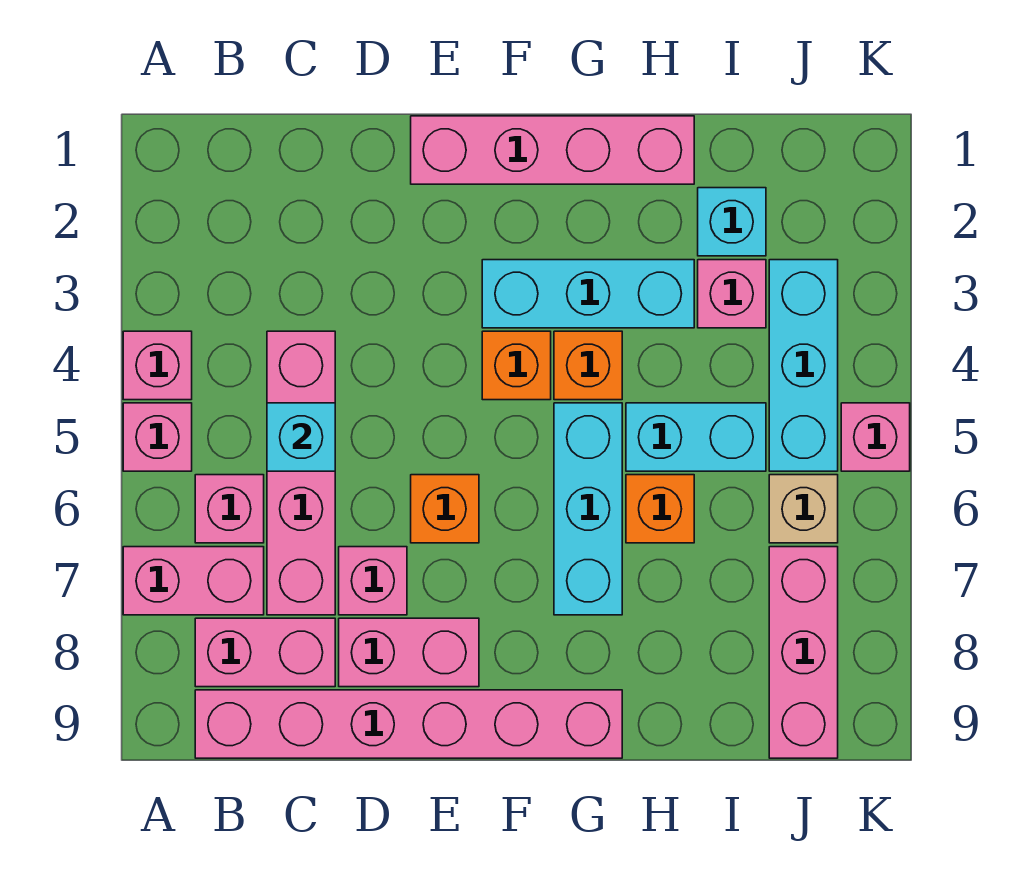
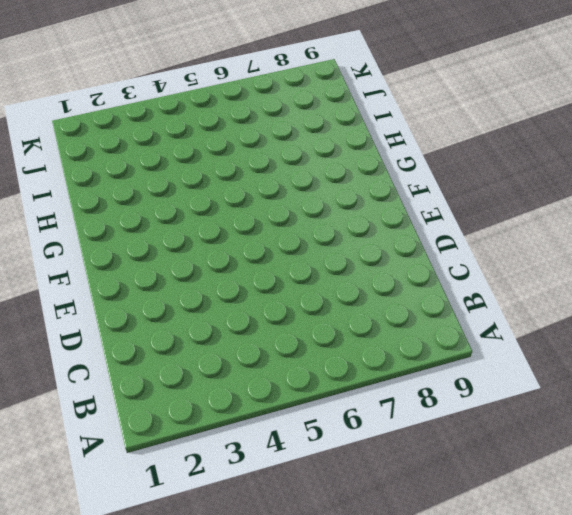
none -> pink brick A4 level 1
none -> pink brick A5 level 1
none -> pink brick A7:B7 level 1

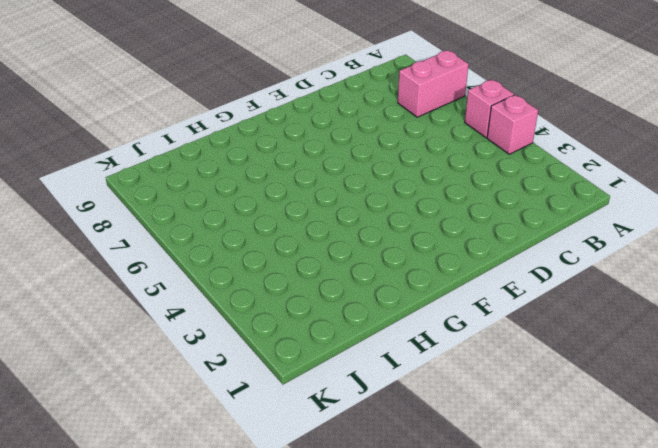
none -> pink brick B6 level 1
none -> pink brick B8:C8 level 1
none -> pink brick B9:G9 level 1

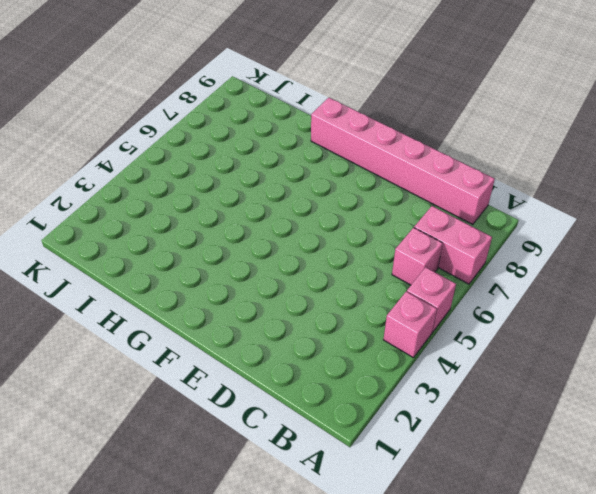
none -> pink brick B8:C8 level 1
none -> pink brick C4:C7 level 1
none -> pink brick D7 level 1

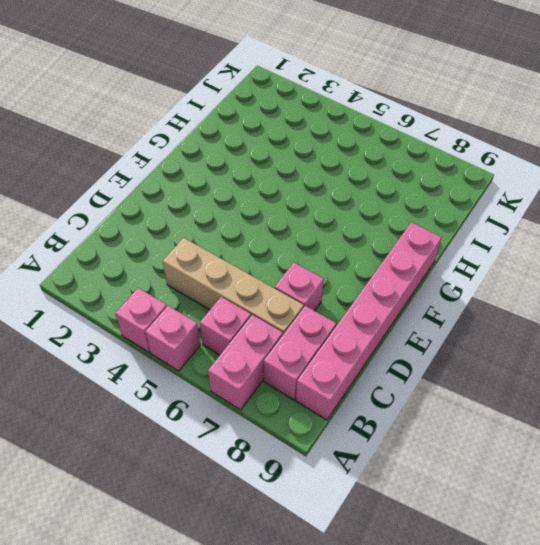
tan brick C4:C7 level 1 -> pink brick C4:C7 level 1
none -> pink brick D8:E8 level 1
none -> pink brick E1:H1 level 1
none -> orange brick E6 level 1

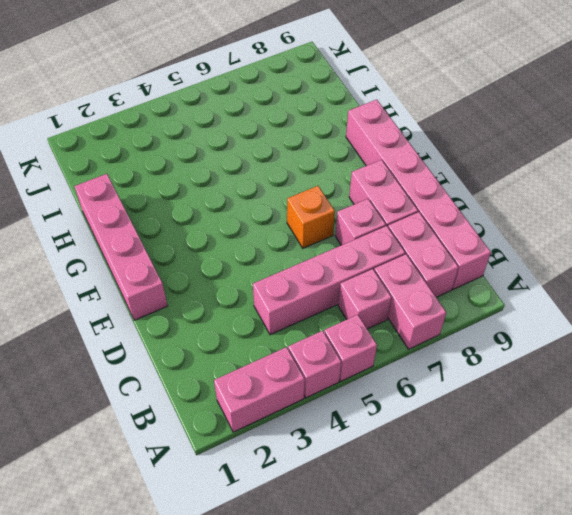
pink brick A2:A3 level 1 -> none
none -> cyan brick F3:H3 level 1
none -> orange brick F4 level 1
none -> orange brick G4 level 1

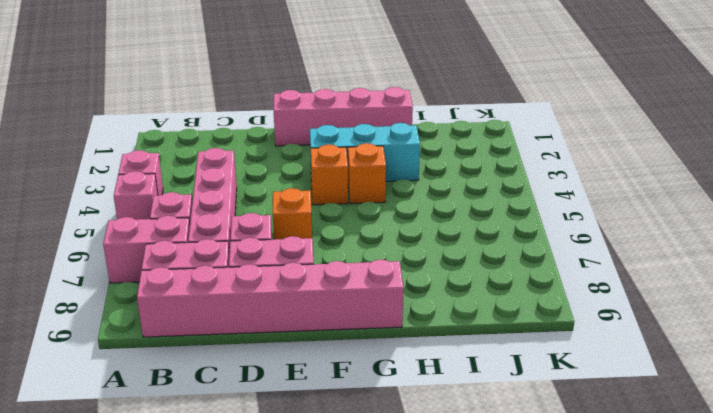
none -> cyan brick G5:G7 level 1
none -> cyan brick H5:I5 level 1
none -> orange brick H6 level 1

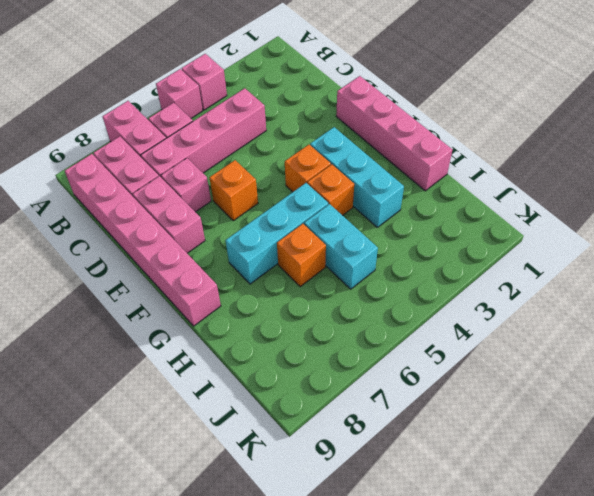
none -> cyan brick I2 level 1
none -> pink brick I3 level 1
none -> cyan brick J3:J5 level 1

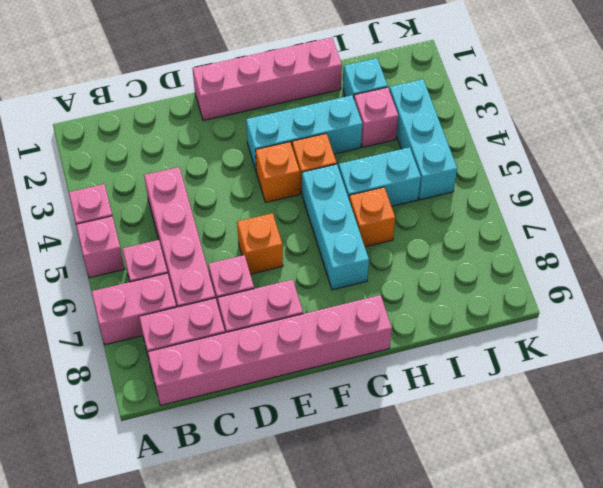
none -> tan brick J6 level 1
none -> pink brick J7:J9 level 1
none -> pink brick K5 level 1

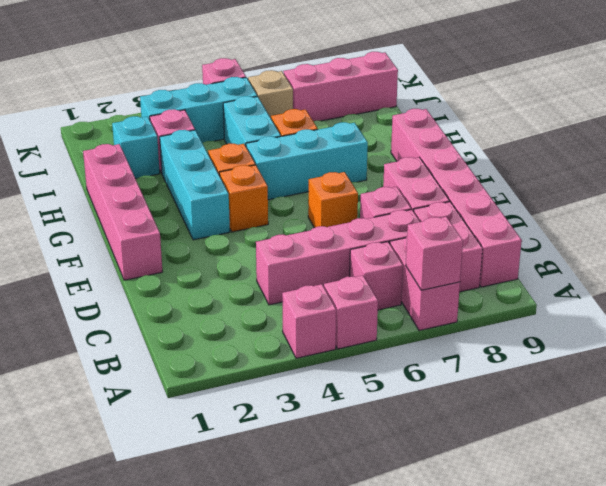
pink brick A7 level 2 -> none
none -> cyan brick C5 level 2

